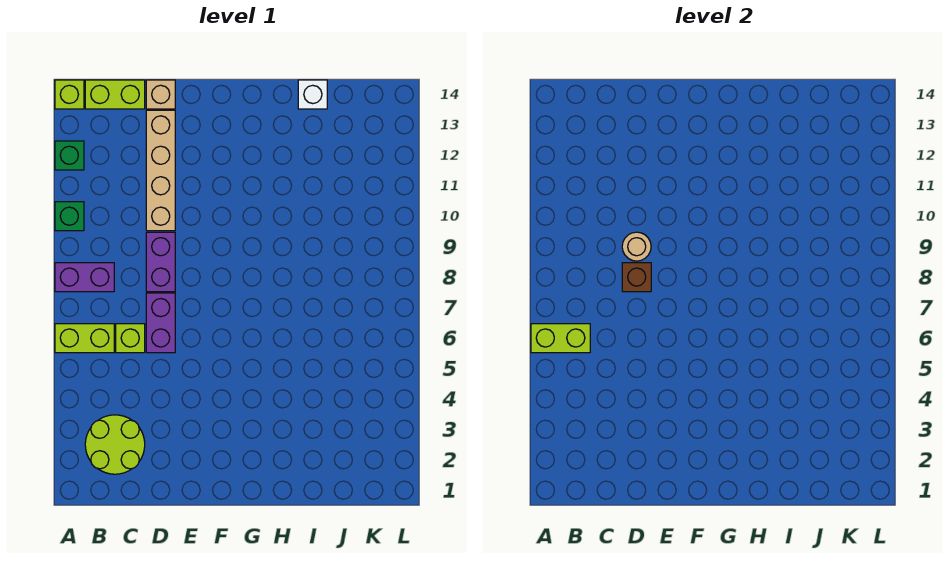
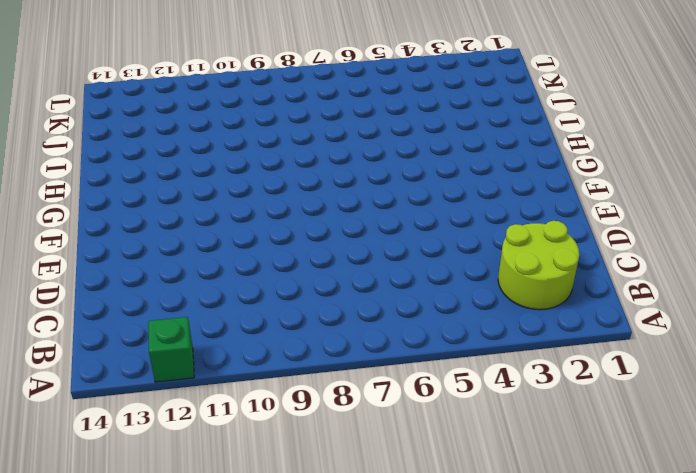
none -> lime brick A6:B6 level 1
none -> purple brick A8:B8 level 1
none -> green brick A10 level 1

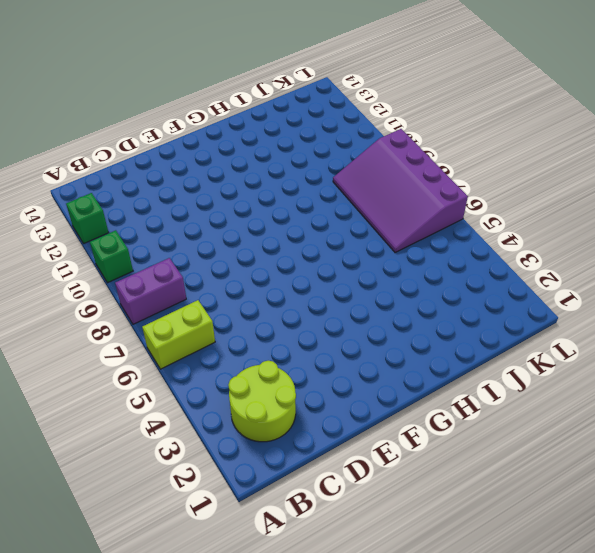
purple slope J6:L9 level 1 top L -> none
none -> lime brick A14 level 1
none -> lime brick B14:C14 level 1
none -> lime brick C6 level 1

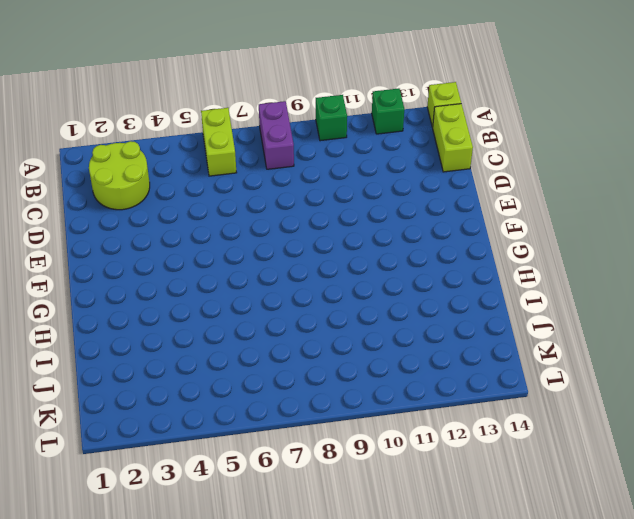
none -> lime brick C6 level 1
none -> purple brick D6:D7 level 1
none -> purple brick D8:D9 level 1

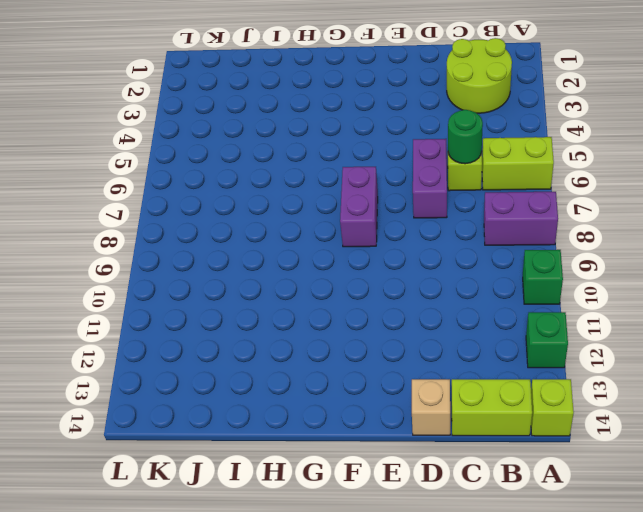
green round brick C6 level 2 -> none
purple brick F7:F8 level 1 -> purple brick D8:D9 level 1
none -> tan brick D10:D13 level 1
none -> white brick I14 level 1
none -> lime brick A6:B6 level 2

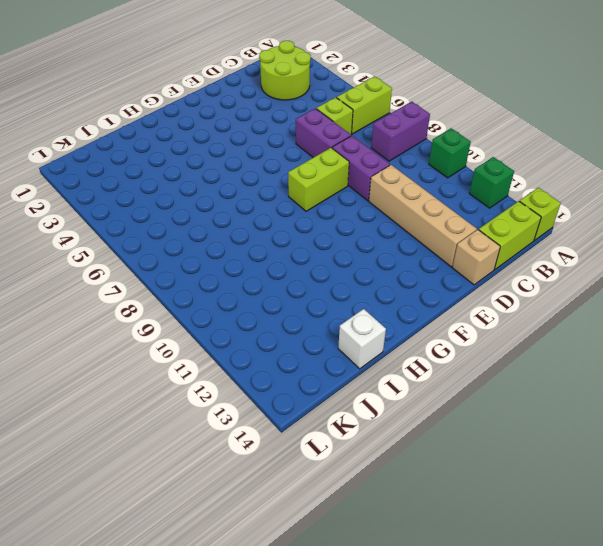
lime brick E8:F8 level 1 -> lime brick A6:B6 level 2
none -> brown brick D8 level 2
none -> tan round brick D9 level 2

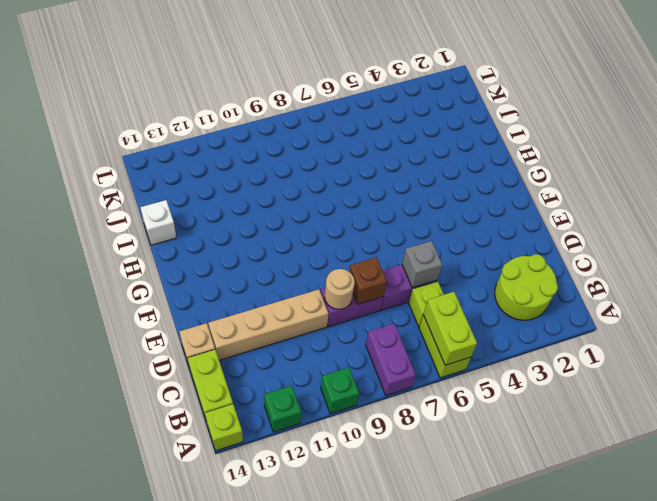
grey brick D6 level 2 -> none

